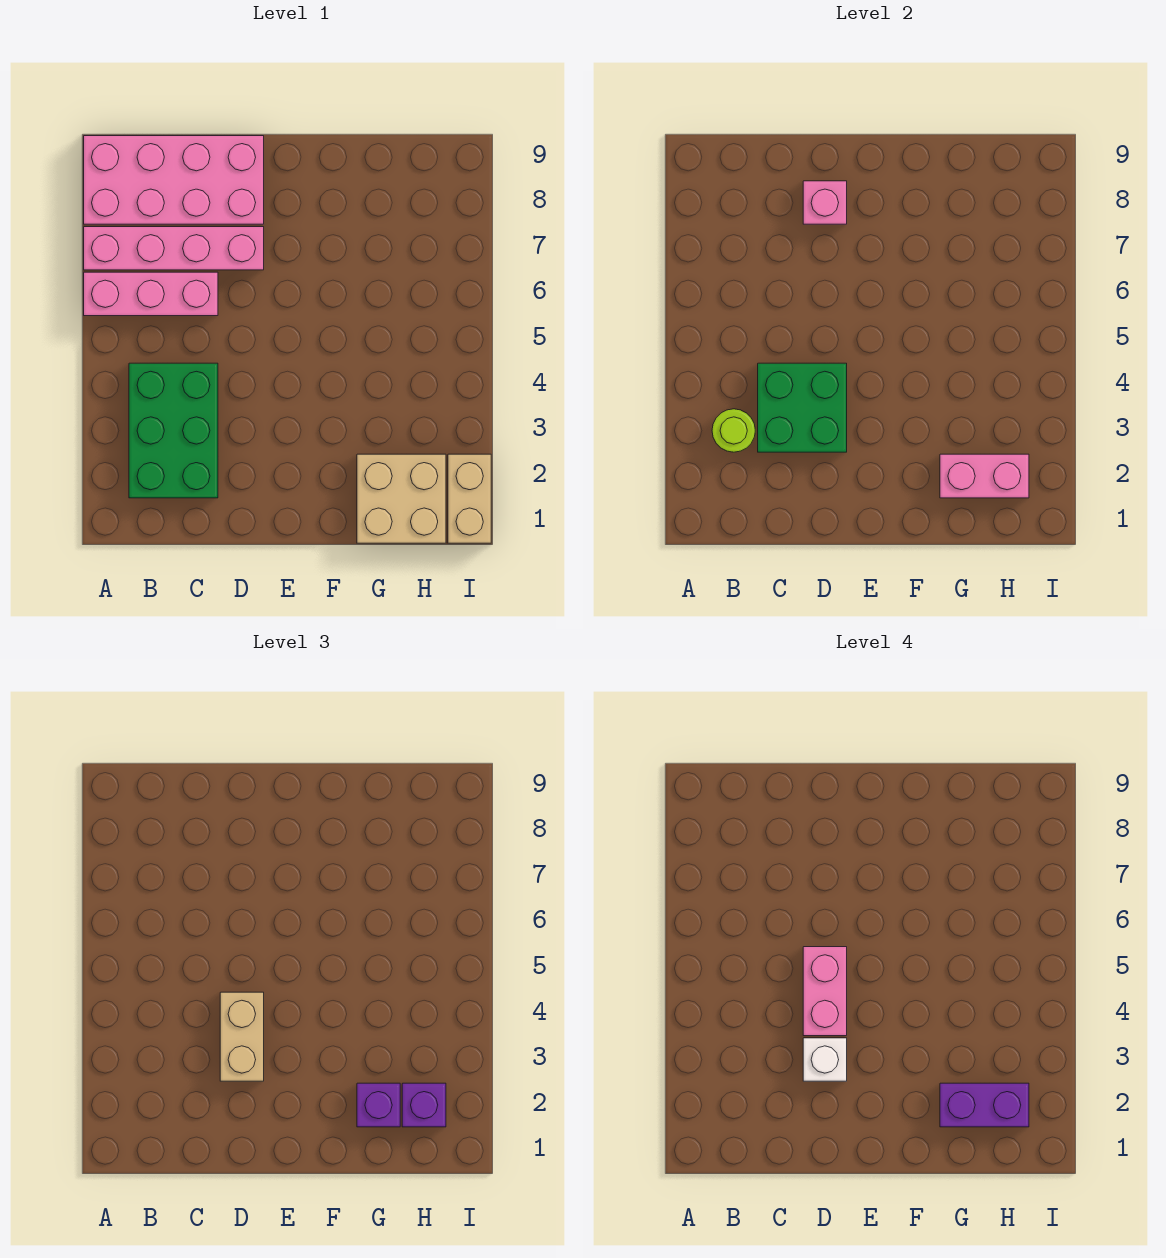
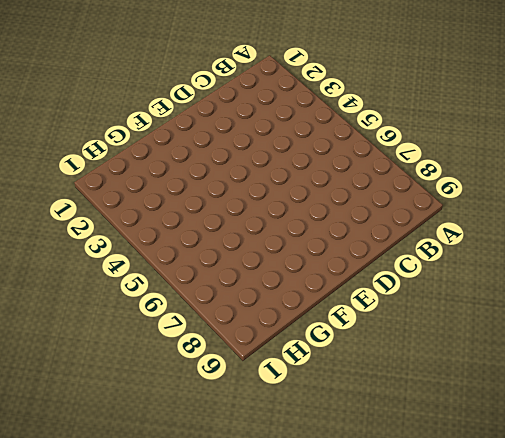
none -> pink brick A6:C6 level 1
none -> pink brick A7:D7 level 1
none -> pink brick A8:D9 level 1

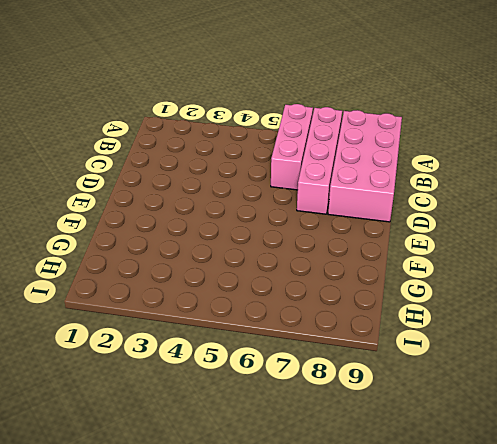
none -> green brick B2:C4 level 1
none -> tan brick G1:H2 level 1
none -> tan brick I1:I2 level 1

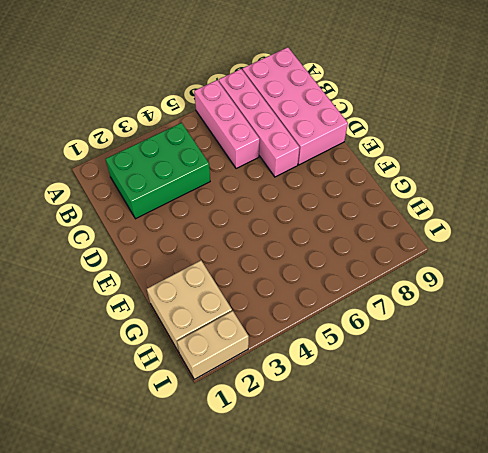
none -> lime round brick B3 level 2
none -> green brick C3:D4 level 2
none -> pink brick D8 level 2

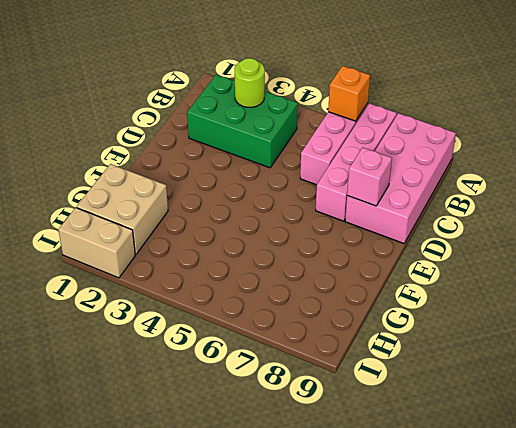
orange brick A6 level 2 -> none
none -> green brick C3:D4 level 2
none -> pink brick G2:H2 level 2
none -> tan brick D3:D4 level 3

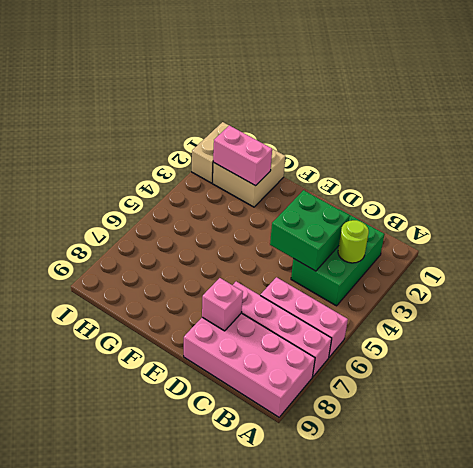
none -> tan brick D3:D4 level 3
none -> purple brick G2 level 3
none -> purple brick H2 level 3

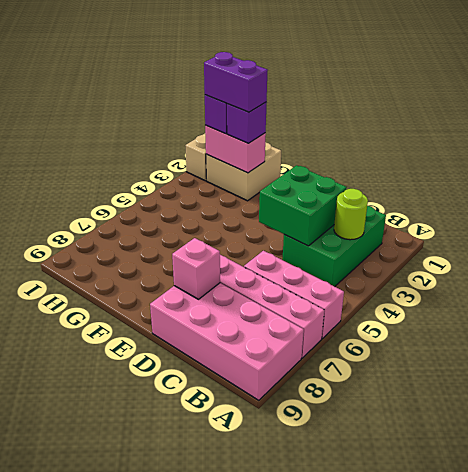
none -> tan brick D3:D4 level 3
none -> white brick D3 level 4
none -> pink brick D4:D5 level 4

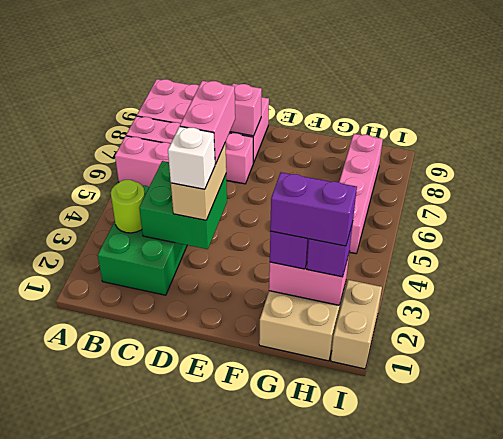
pink brick H5:H8 level 1 -> none

